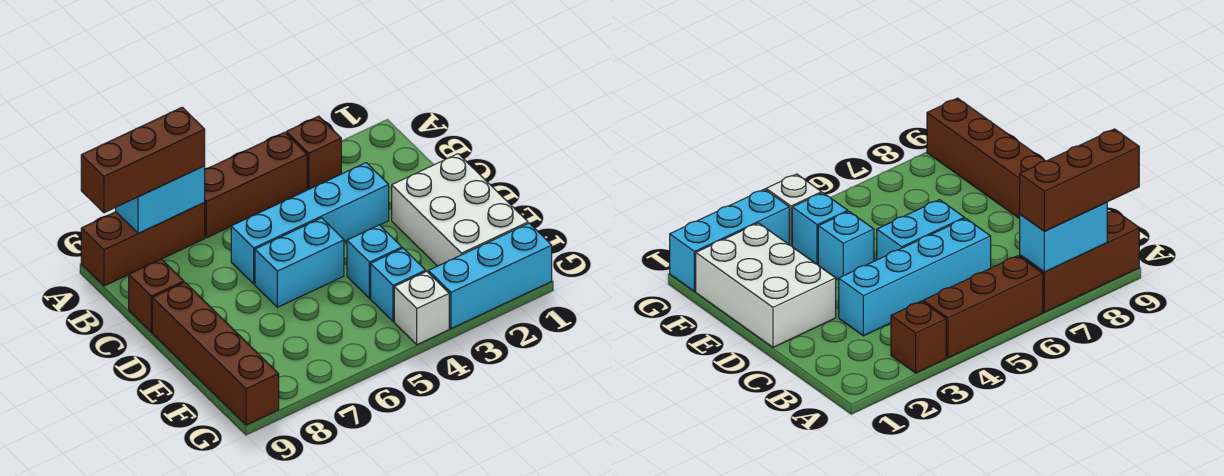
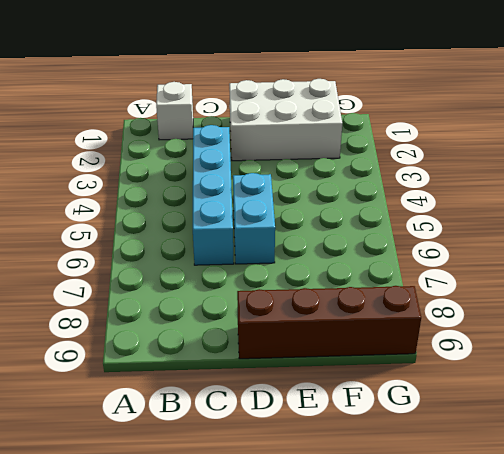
white brick B1 level 1 -> white brick G4 level 1
none -> brown brick A3 level 1
none -> brown brick A4:A6 level 1
none -> brown brick A7:A9 level 1

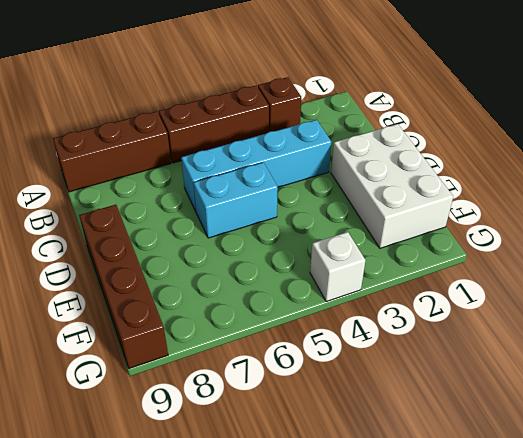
none -> brown brick C9 level 1
none -> cyan brick E4 level 1
none -> cyan brick F4 level 1

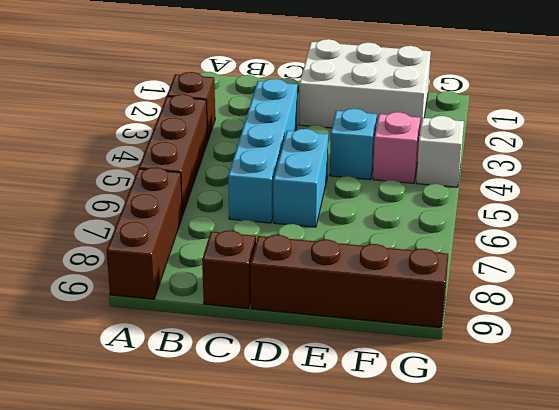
pink brick F4 level 1 -> cyan brick F4 level 1
none -> cyan brick G1:G3 level 1
none -> cyan brick A7:A8 level 2
none -> brown brick A7:A9 level 3

